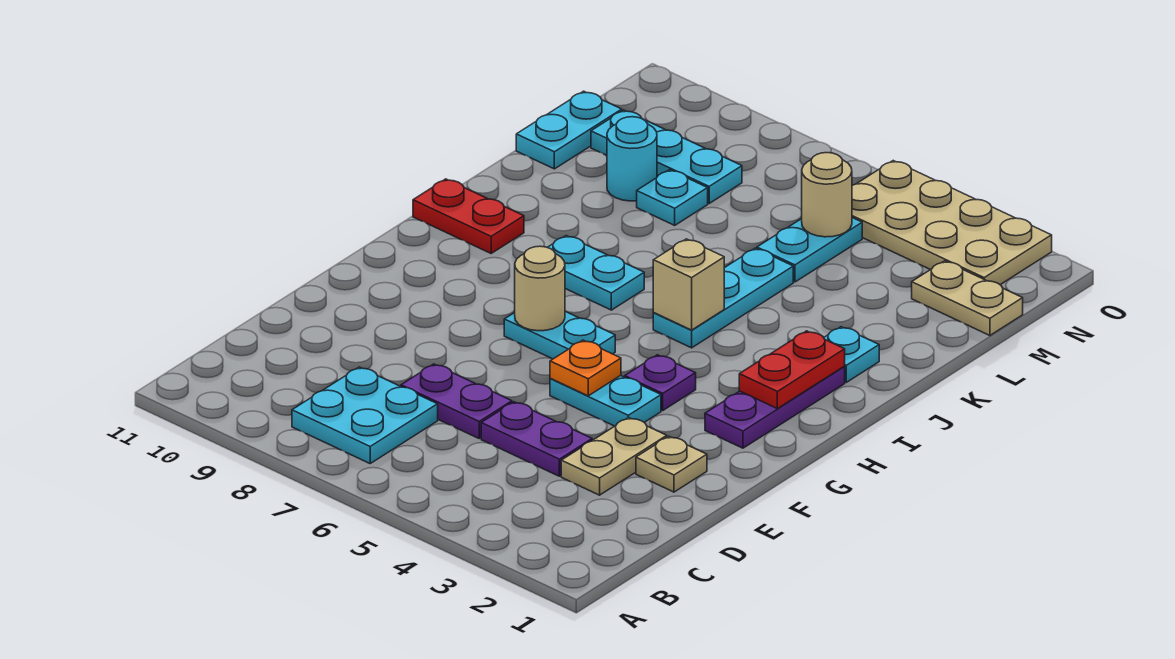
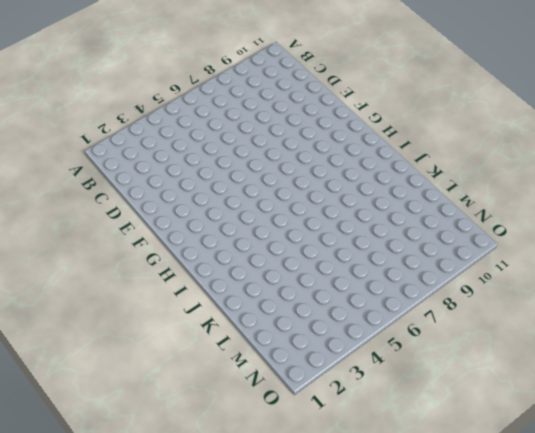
none -> cyan plate B7:C8 level 1
none -> tan plate D3:E3 level 1
none -> purple plate D4:D5 level 1

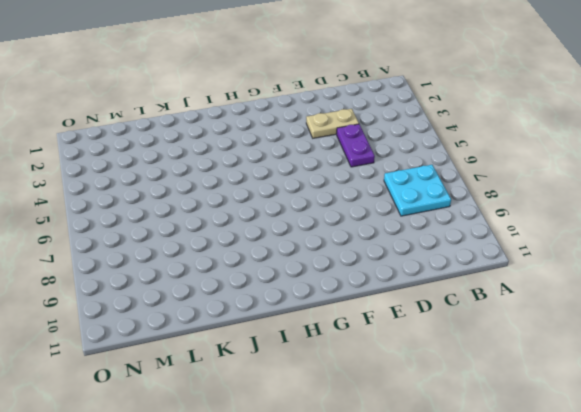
none -> purple plate D6:D7 level 1
none -> tan plate E2 level 1
none -> cyan plate F4:F5 level 1

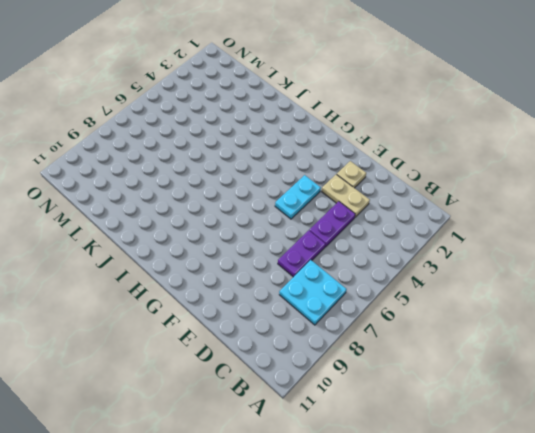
none -> purple plate G2:I2 level 1
none -> purple plate G4 level 1
none -> cyan plate G6:G7 level 1

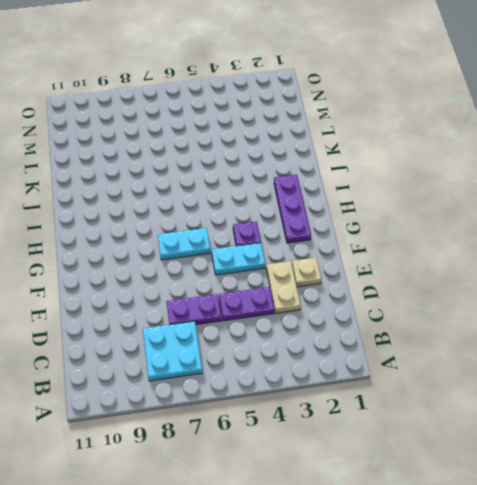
none -> cyan plate I5:K5 level 1
none -> cyan plate I7:I8 level 1
none -> red plate I10:I11 level 1

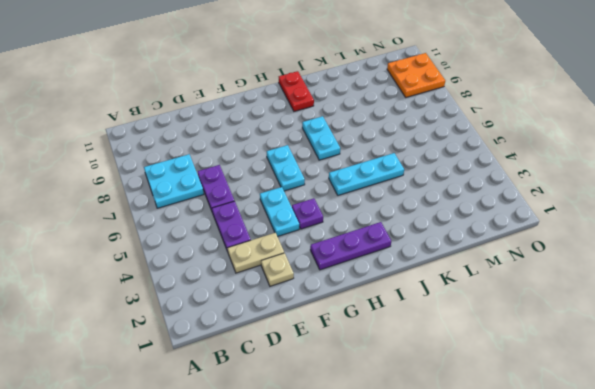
orange plate N9:O10 level 1 -> none
none -> cyan plate J2 level 1
none -> cyan plate L5:M5 level 1
none -> cyan plate L8 level 1

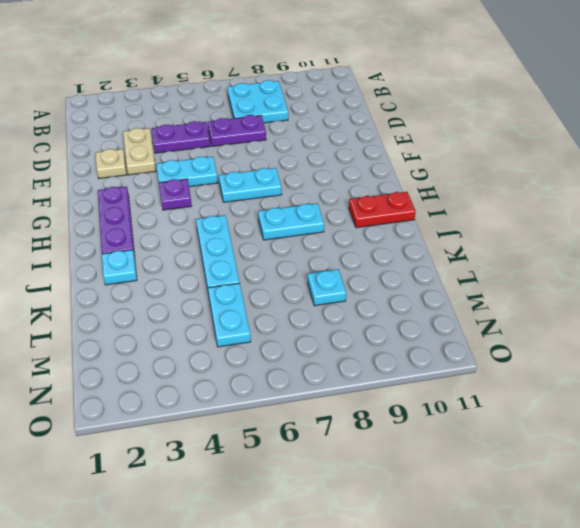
none -> cyan round brick L9 level 1
none -> cyan plate L11:M11 level 1
none -> tan plate M1:M2 level 1

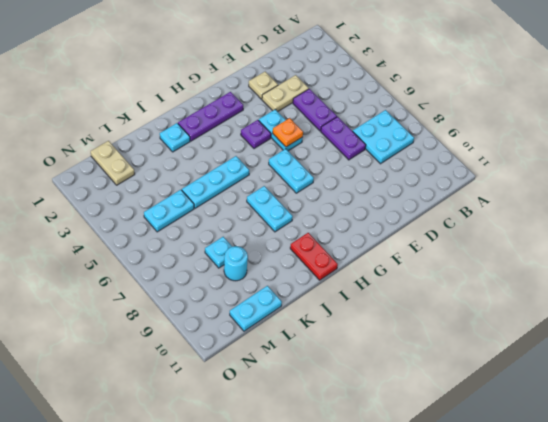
none -> cyan plate M8:M10 level 1
none -> tan plate N2:O5 level 1
none -> tan round brick G7 level 2

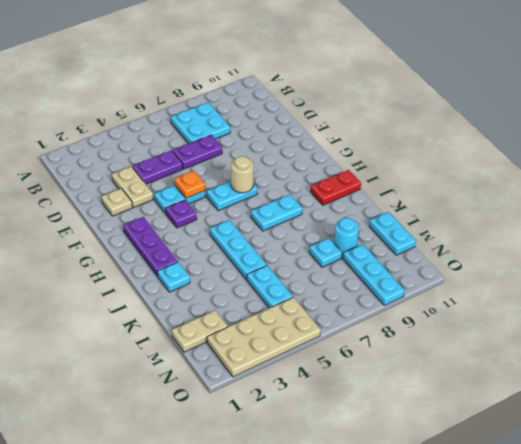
cyan plate M9:O9 level 1 -> cyan plate M8:M10 level 1
none -> red plate H2:I2 level 2
none -> tan brick I5 level 2
none -> tan round brick M5 level 2

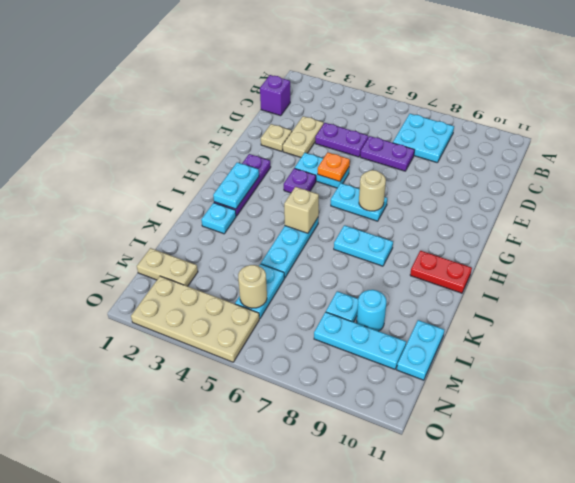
purple brick C1 level 1 -> none
cyan plate H2:I2 level 2 -> red plate H2:I2 level 2

